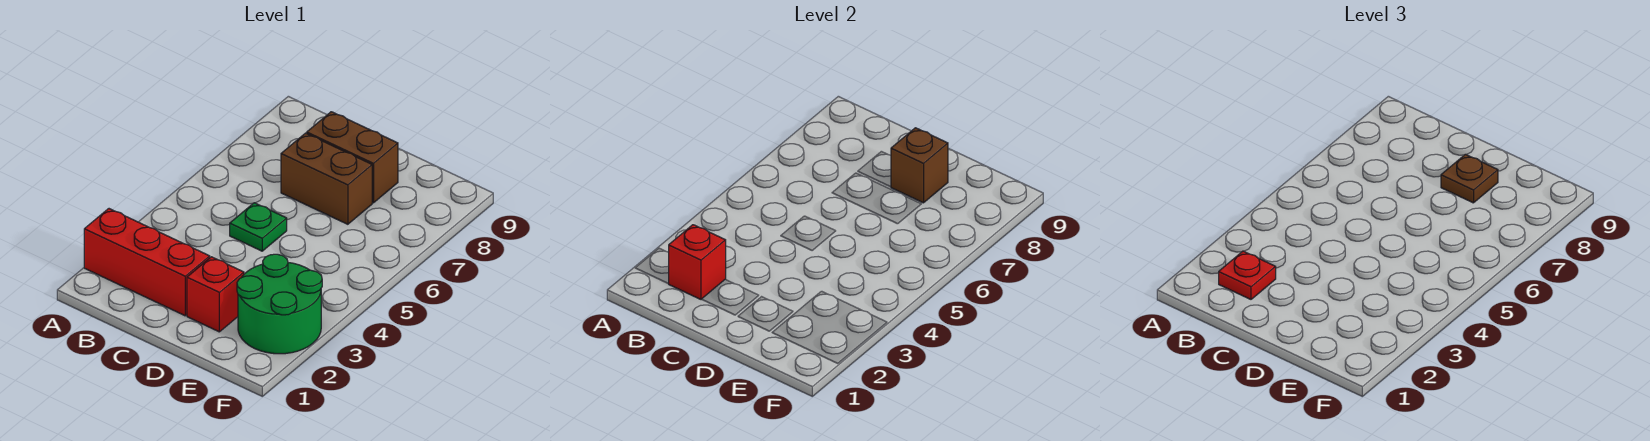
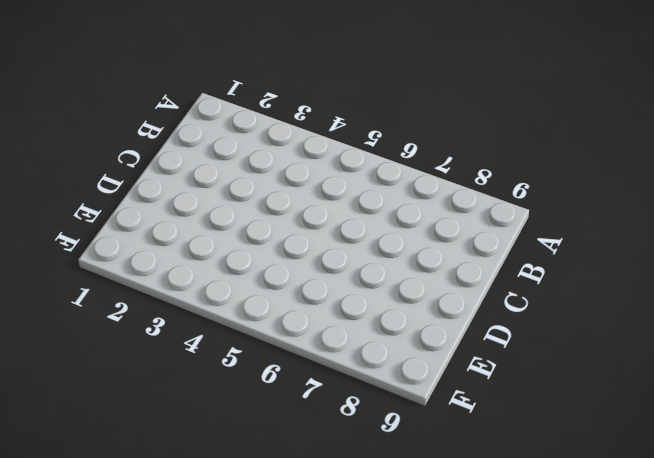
none -> red brick A2:C2 level 1
none -> green plate C5 level 1

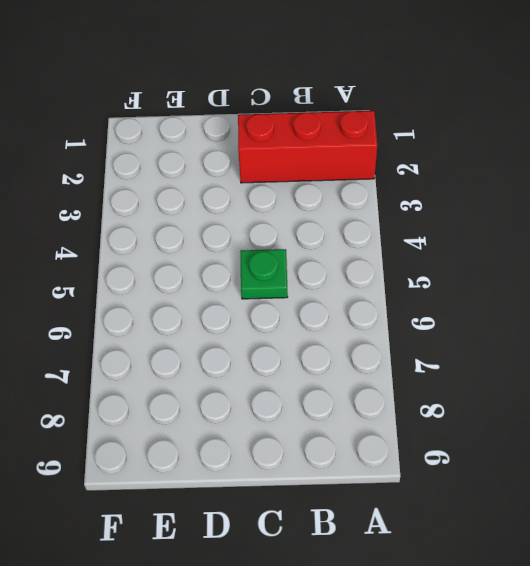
none -> brown brick C7:D7 level 1
none -> brown brick C8:D8 level 1

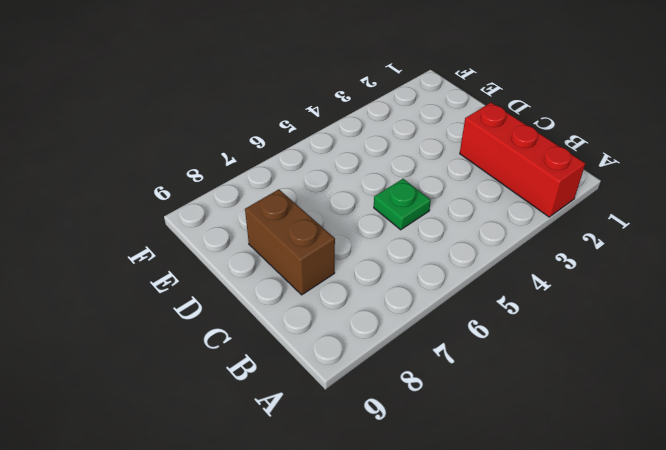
none -> brown brick C7:D7 level 1
none -> red brick D2 level 1

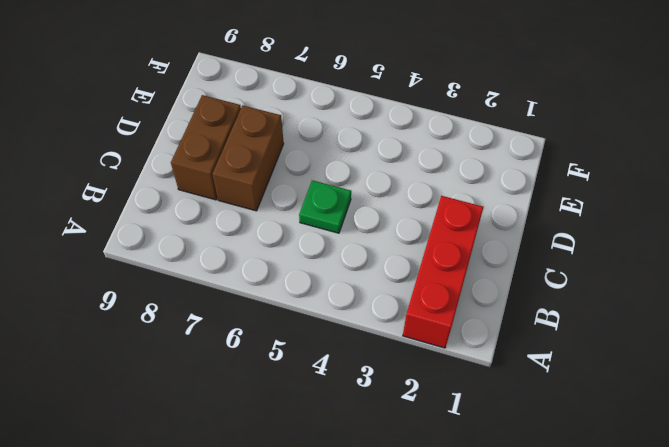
none -> red brick D2 level 1
none -> green round brick E2:F3 level 1

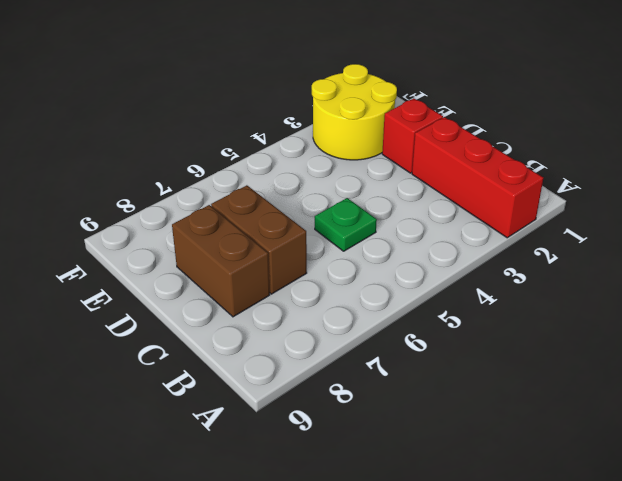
yellow round brick E2:F3 level 1 -> green round brick E2:F3 level 1
none -> red brick B2 level 2
none -> brown brick D8 level 2

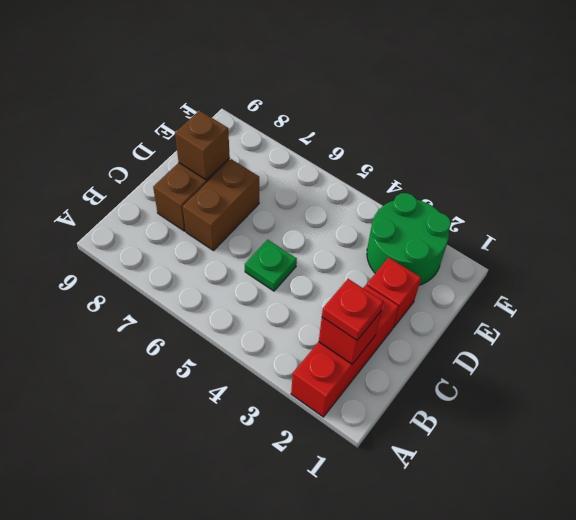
none -> brown plate D8 level 3

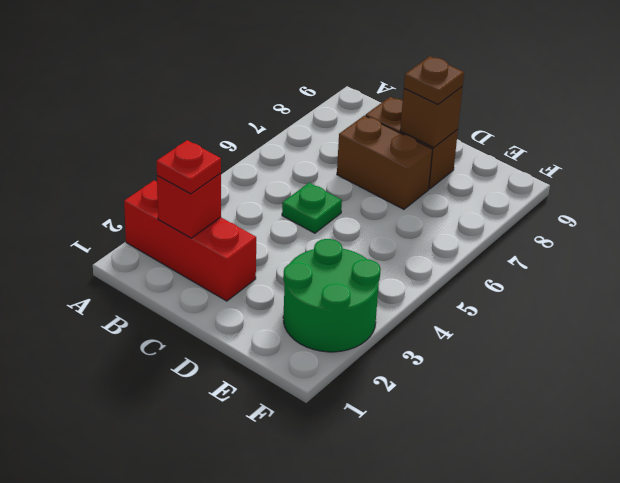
none -> red brick D2 level 1

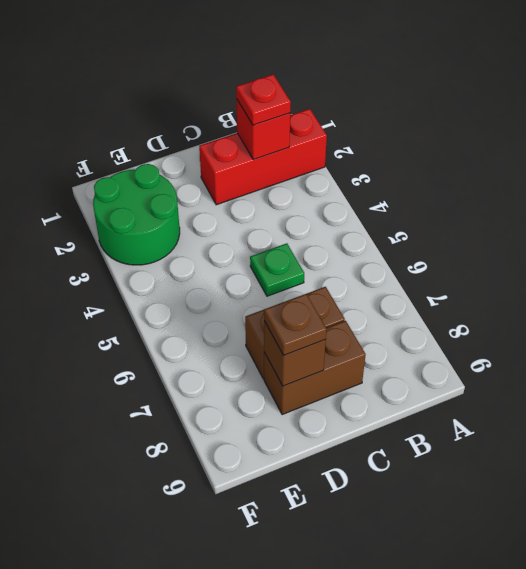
none -> red brick D2 level 1

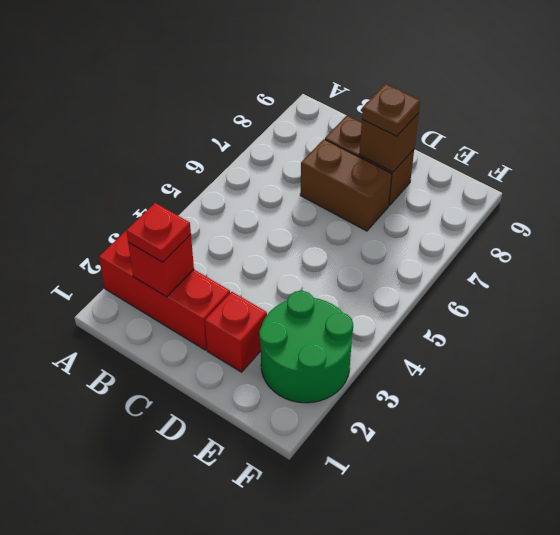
none -> green plate C5 level 1

